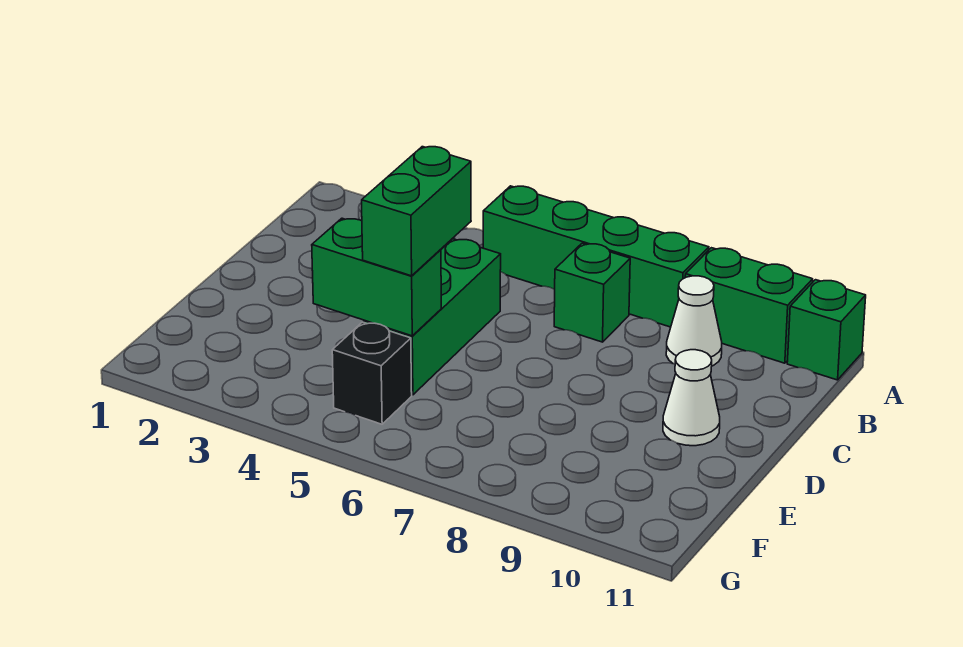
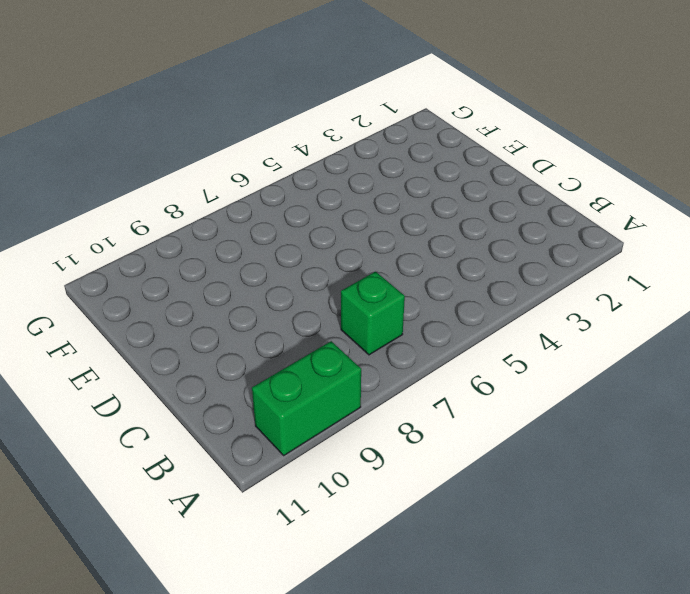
none -> green brick A5:A8 level 1
none -> green brick A11 level 1

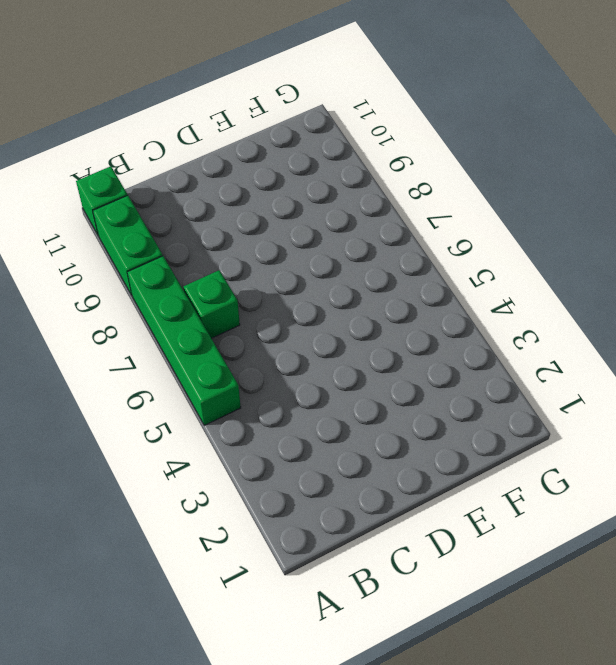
none -> white cone B9 level 1
none -> green brick C5:E5 level 1

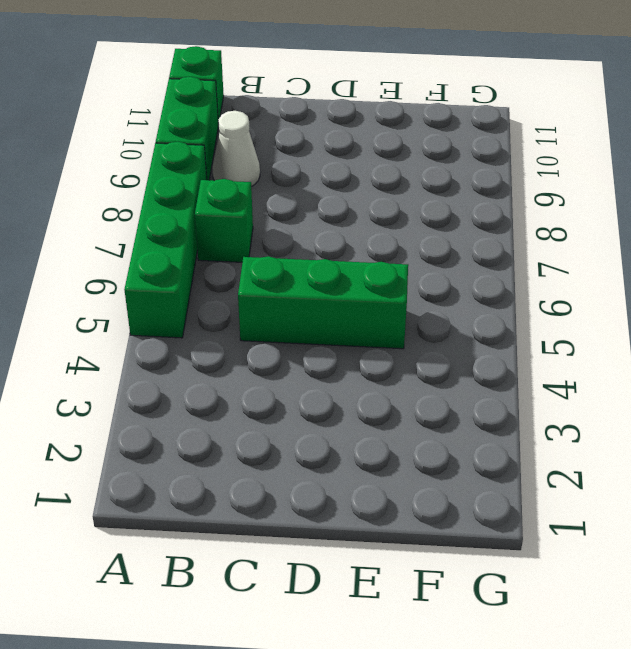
none -> white cone D10 level 1
none -> black brick F5 level 1

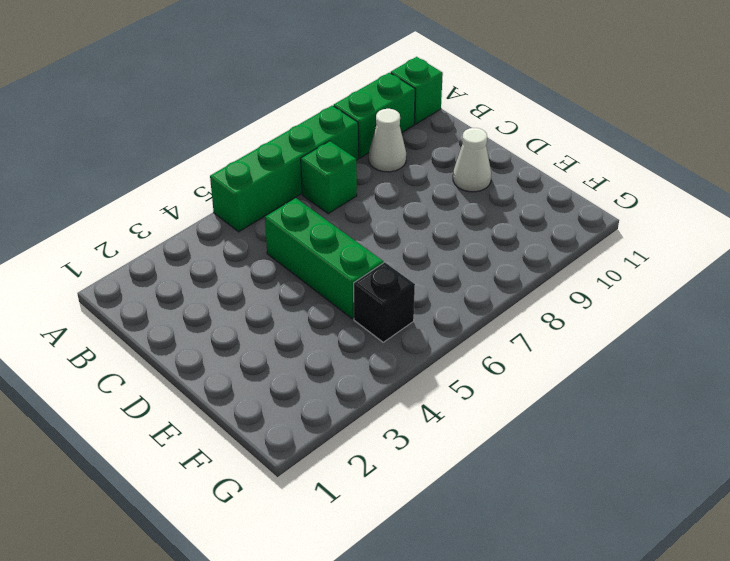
none -> green brick E4:E5 level 2
none -> green brick D5:E5 level 3

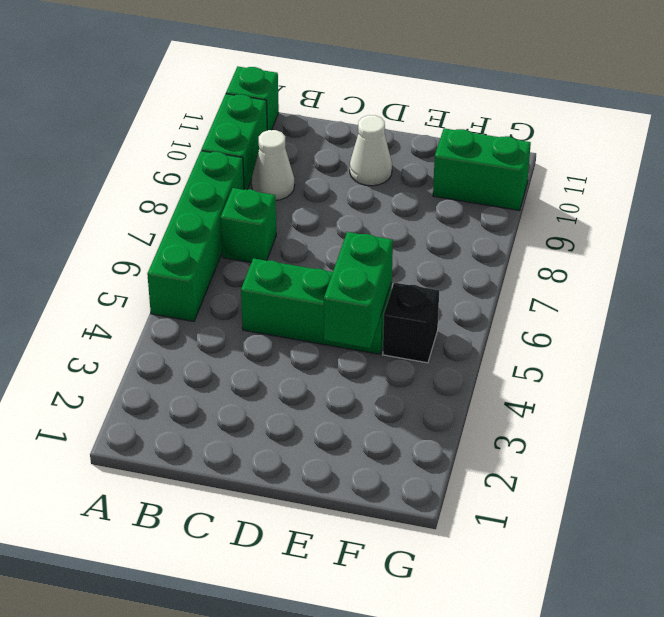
green brick F10:G10 level 1 -> green brick D5:E5 level 3

